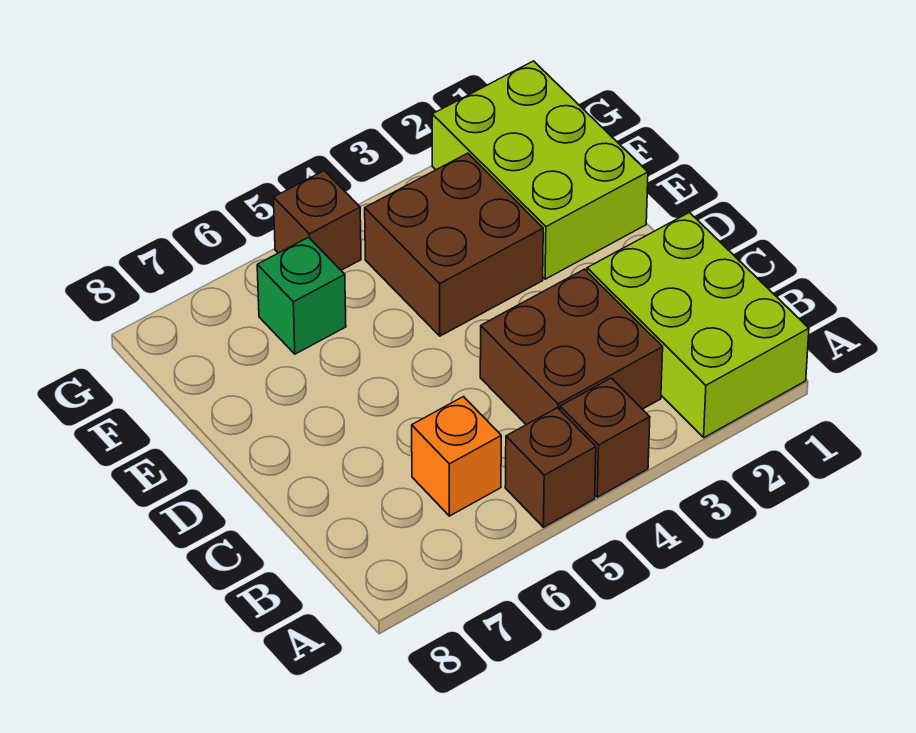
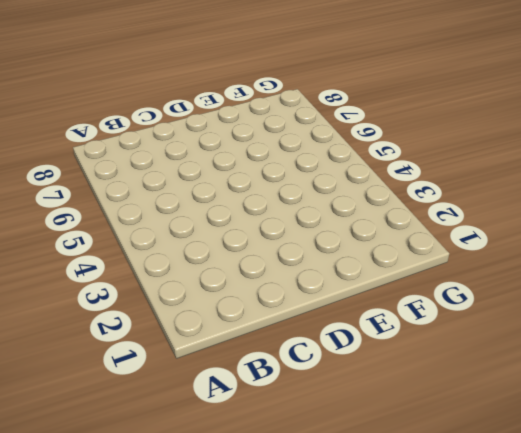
none -> lime brick A1:C2 level 1
none -> brown brick A4 level 1

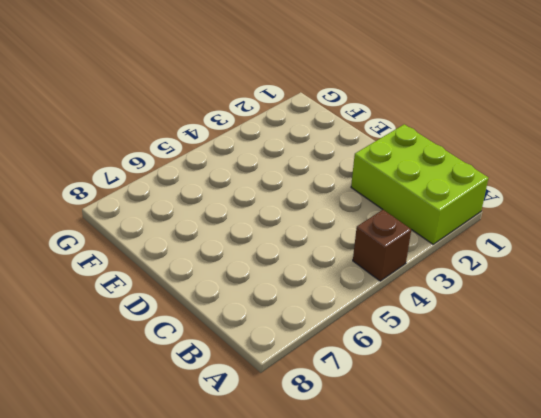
none -> brown brick A5 level 1
none -> brown brick B3:C4 level 1

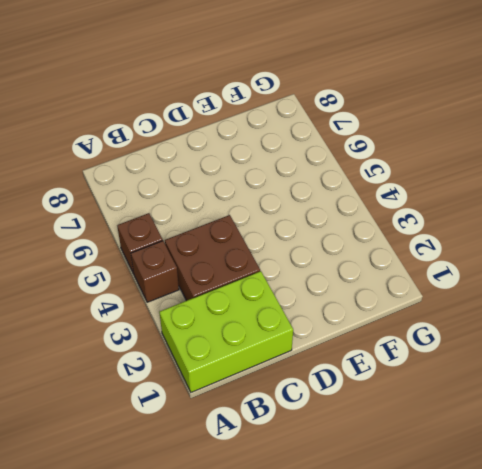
none -> orange brick B6 level 1
none -> lime brick E1:G2 level 1

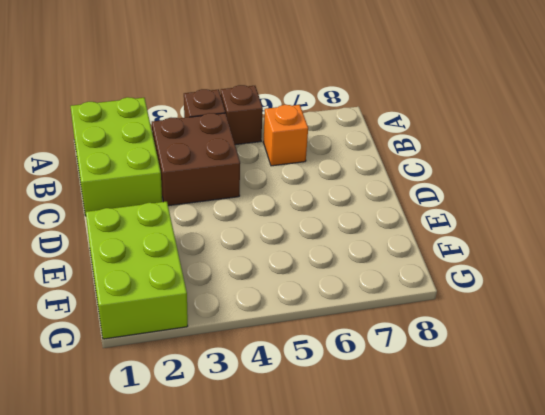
none -> brown brick E3:F4 level 1
none -> green brick F6 level 1

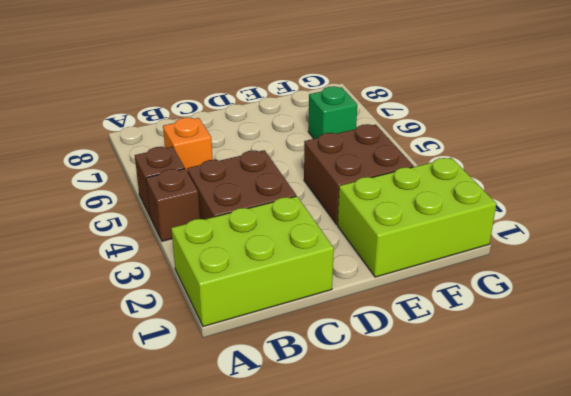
none -> brown brick G5 level 1

